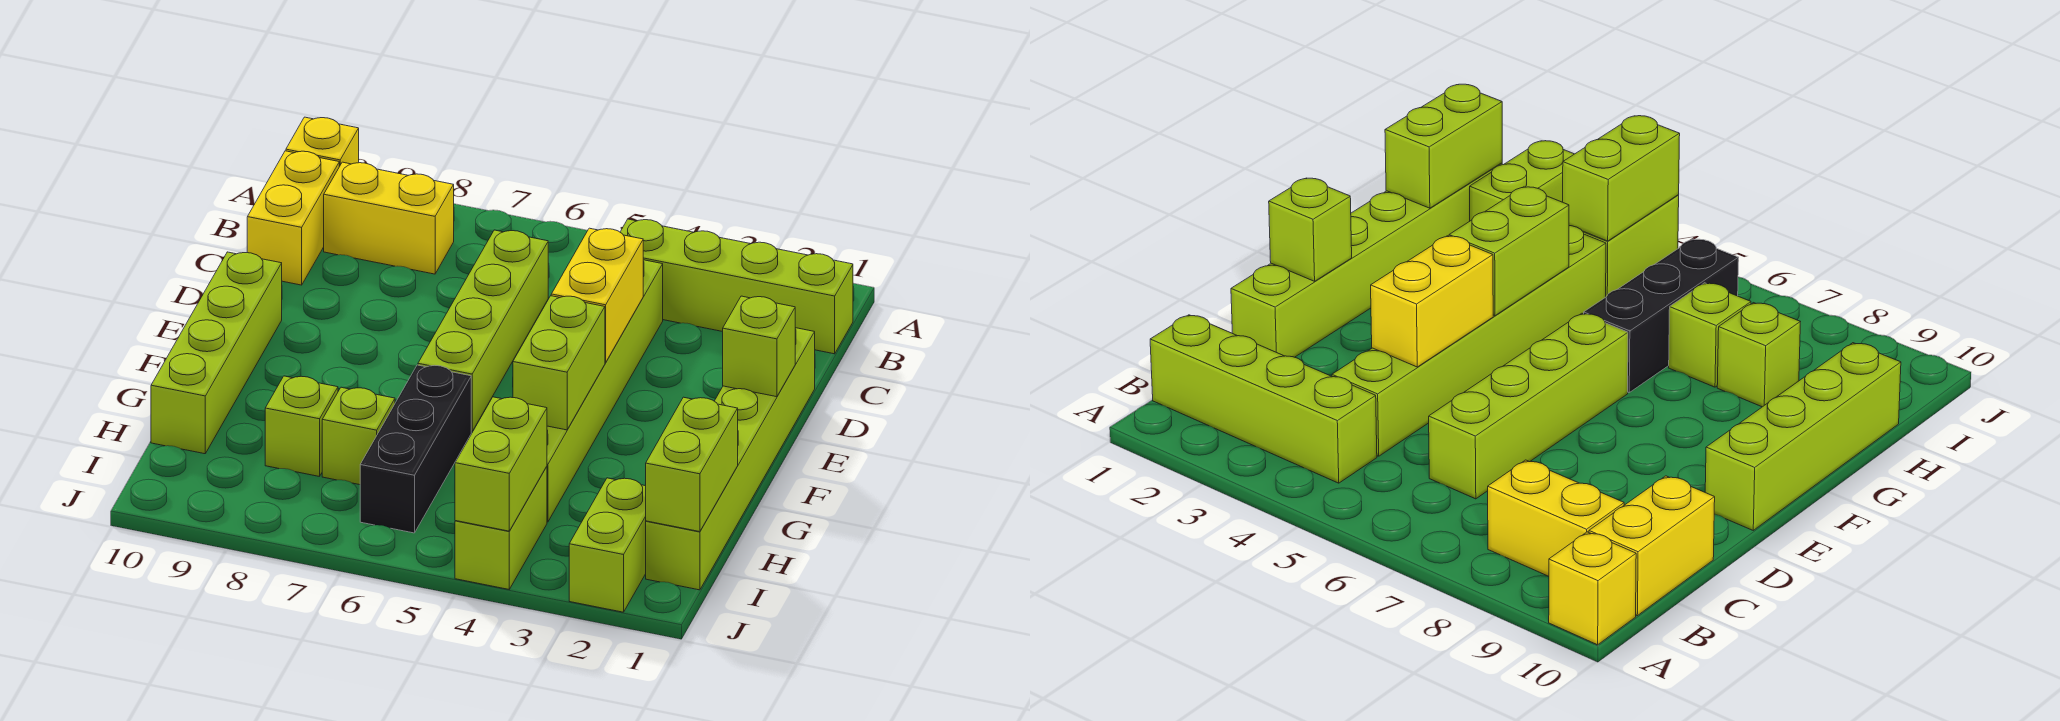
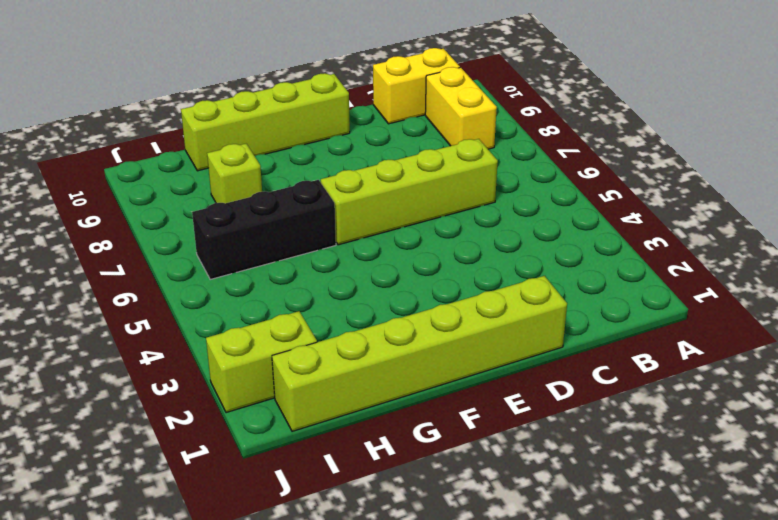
none -> yellow brick A10 level 1
none -> lime brick B1:B4 level 1
none -> lime brick C4:H4 level 1

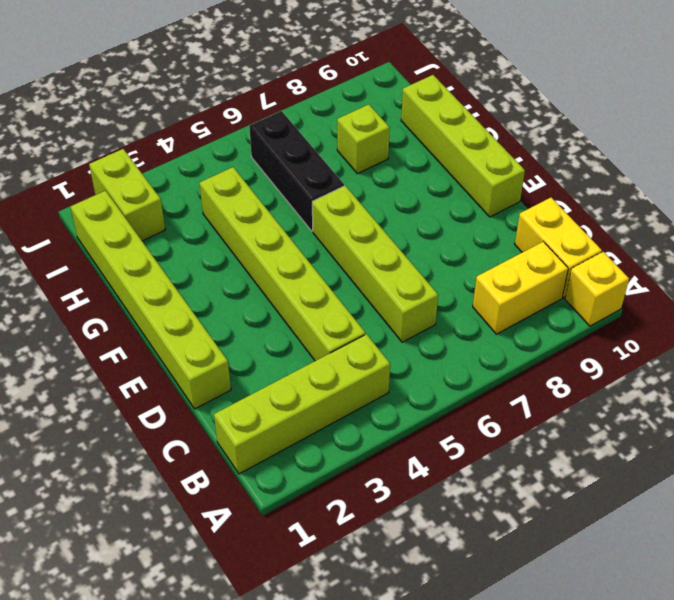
none -> lime brick H7 level 1
none -> lime brick I4:J4 level 1
none -> yellow brick D4:E4 level 2

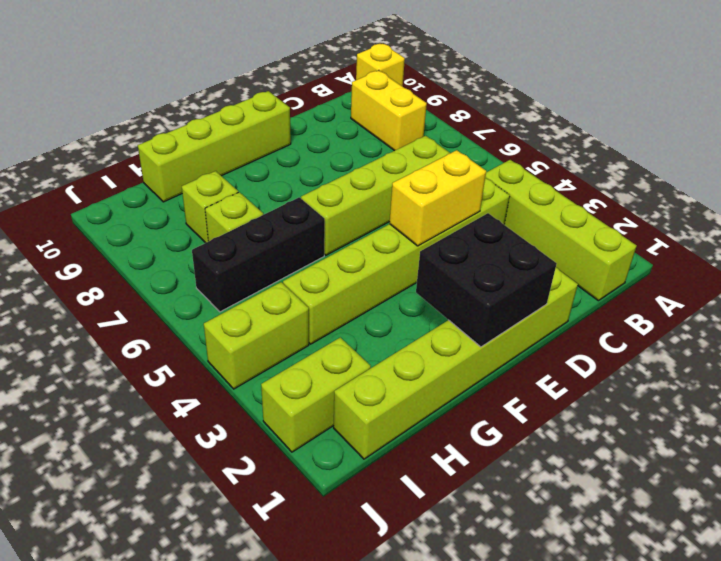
black brick E1:F2 level 2 -> lime brick E1 level 2
none -> yellow brick B10:C10 level 1
none -> lime brick F4:G4 level 2
none -> lime brick H1:I1 level 2

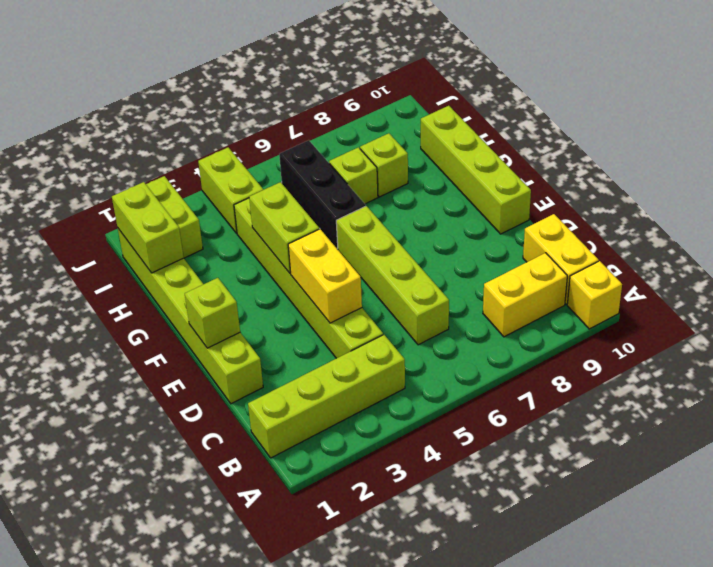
none -> lime brick I4:J4 level 2

